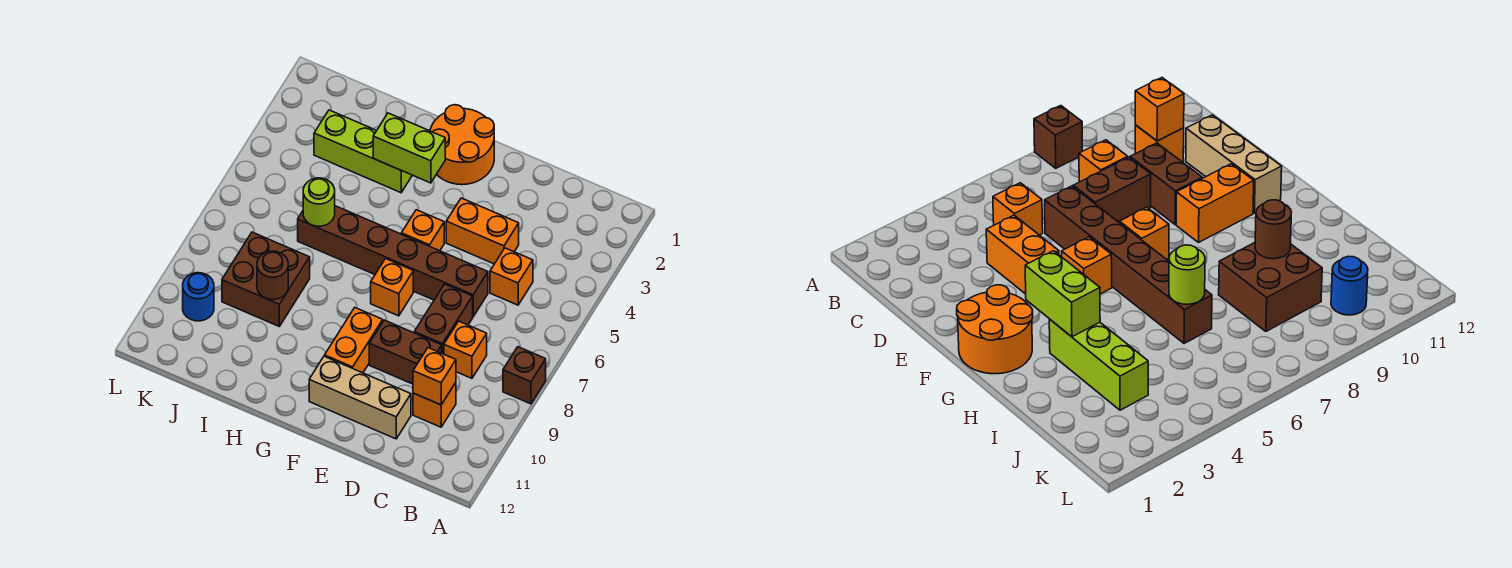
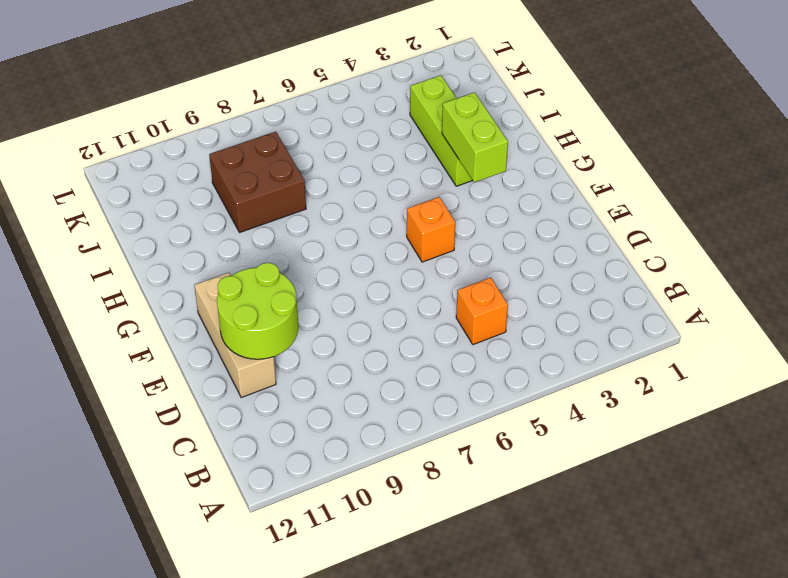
lime round brick D10:E11 level 2 -> none
none -> brown brick A8 level 1
none -> orange brick C8 level 1
none -> orange brick C10 level 1

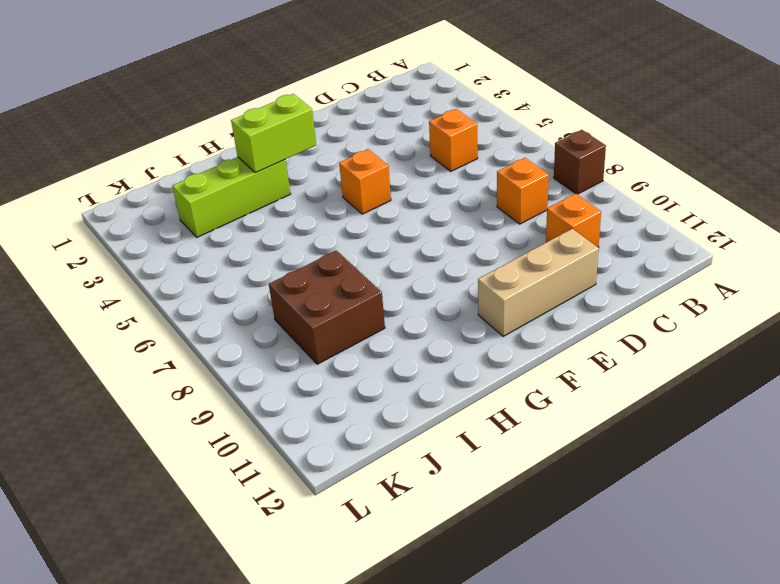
none -> orange brick D4:E4 level 1
none -> brown brick D6:I6 level 1
none -> brown brick D7:D8 level 1

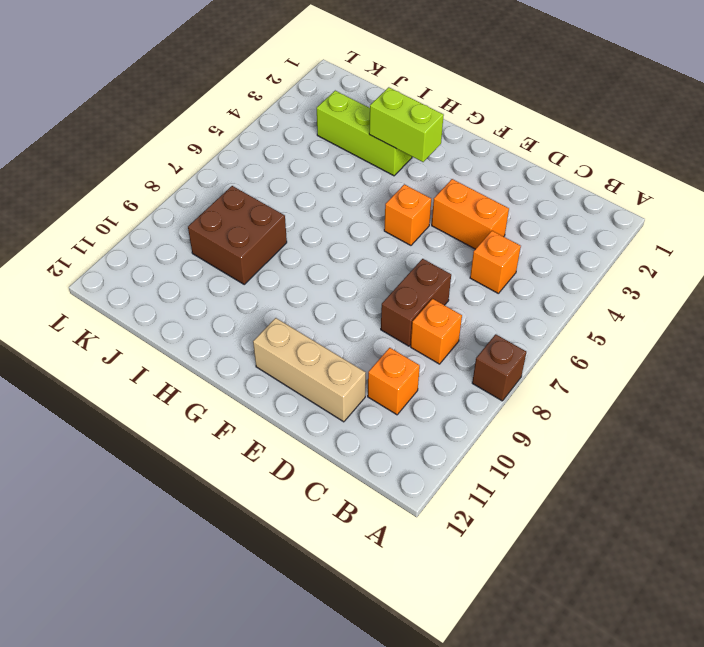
none -> brown brick D6:I6 level 1
none -> brown brick D9:E9 level 1
none -> orange round brick F1:G2 level 1

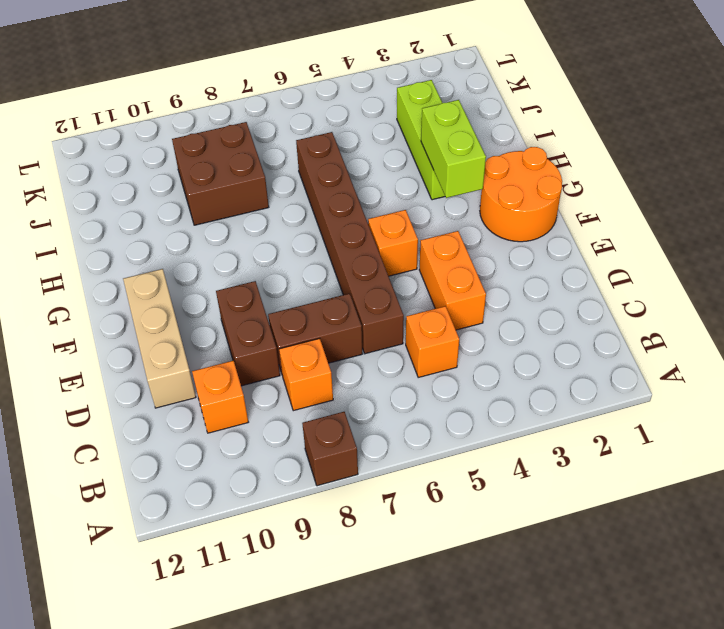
none -> orange brick F7 level 1
none -> orange brick F9:F10 level 1
none -> blue round brick K10 level 1

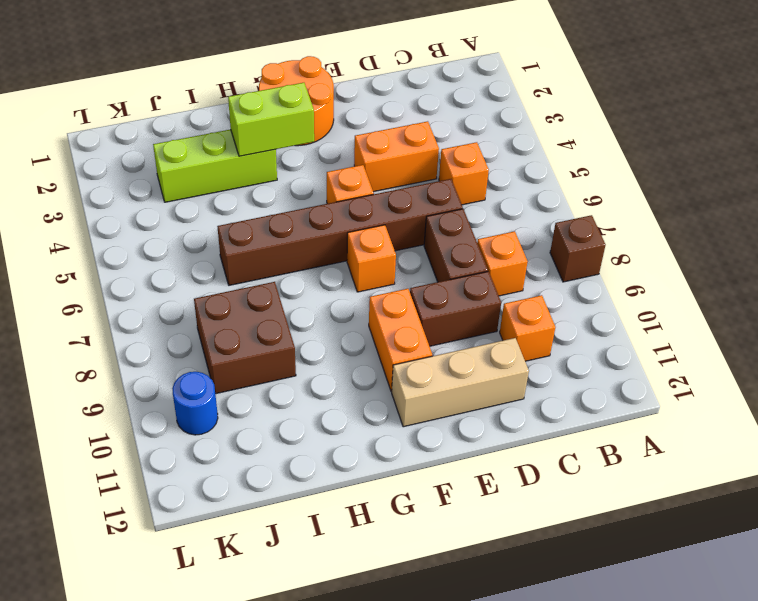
none -> orange brick C10 level 2
none -> lime round brick I6 level 2
none -> brown round brick I9 level 2

